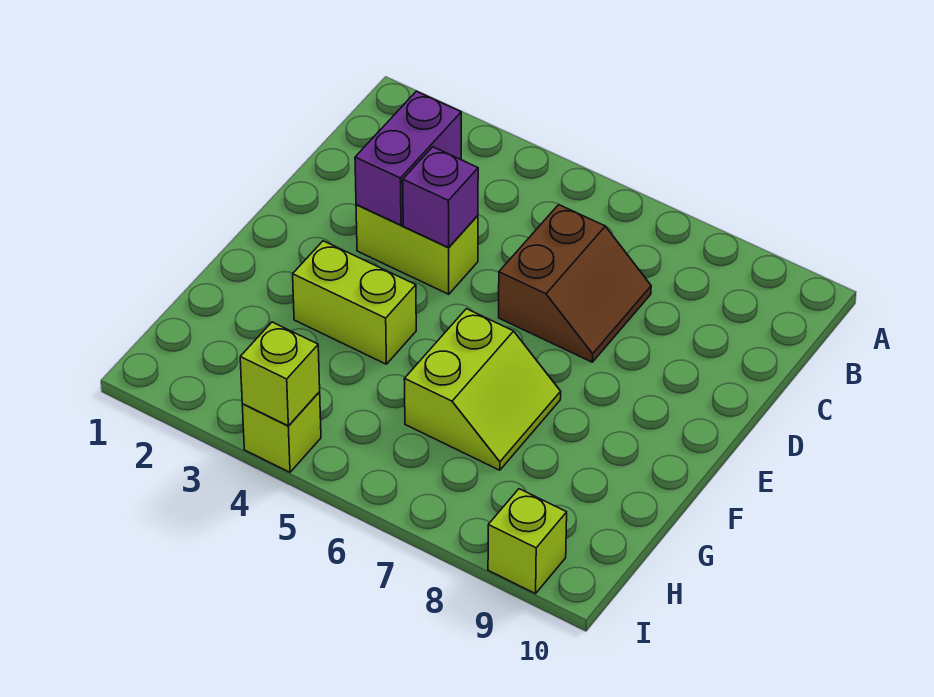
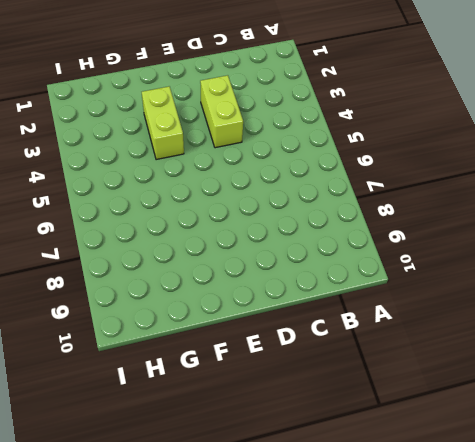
none -> brown slope C6:D7 level 1 top 6
none -> lime slope F6:G7 level 1 top 6

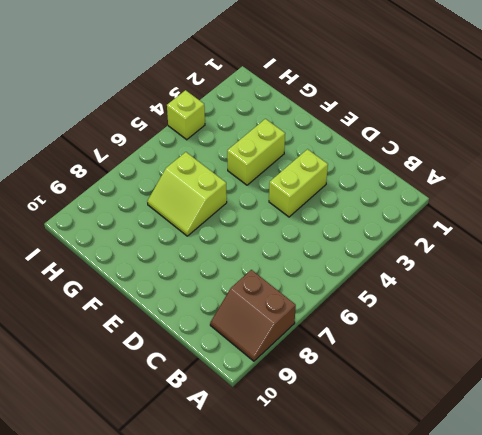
brown slope A8:B9 level 1 top 8 -> brown slope C6:D7 level 1 top 6
none -> lime brick I9 level 1
none -> purple brick C3:D3 level 2

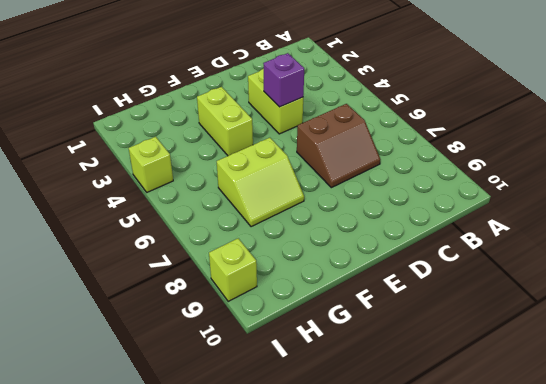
none -> purple brick C3:D3 level 2
none -> lime brick I4 level 2

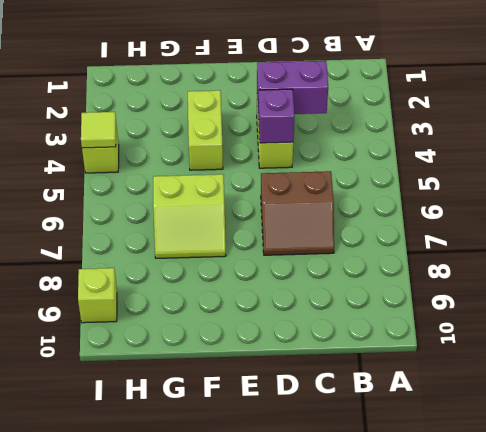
lime tile I4 level 2 -> lime brick I4 level 2

